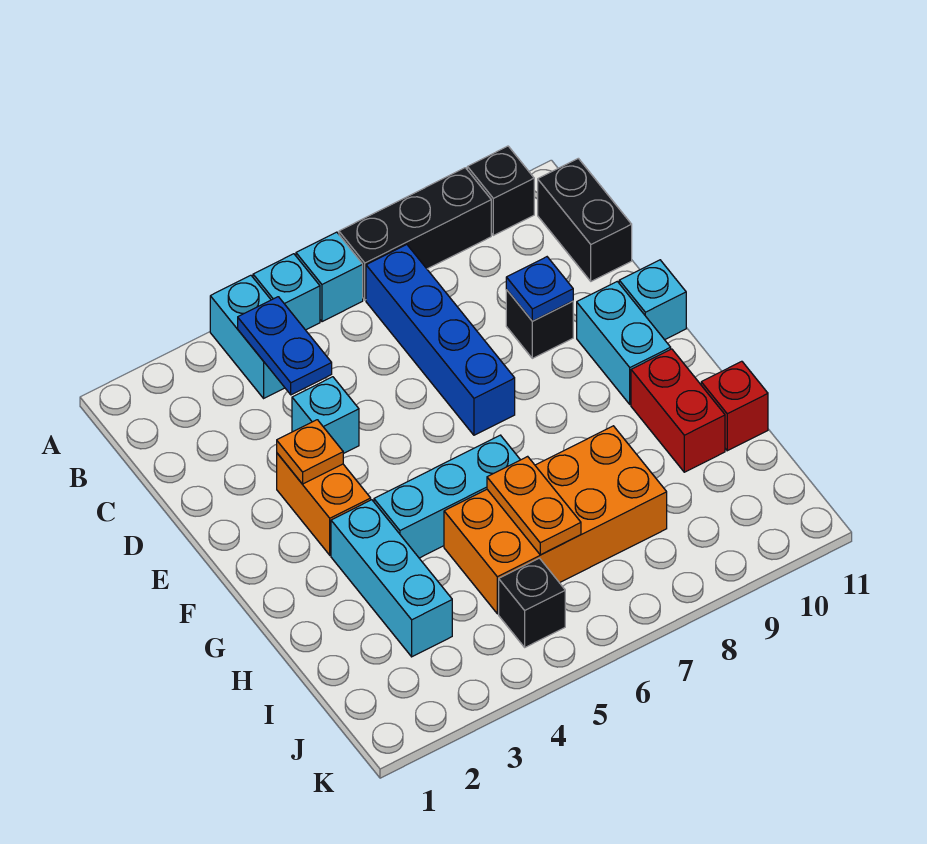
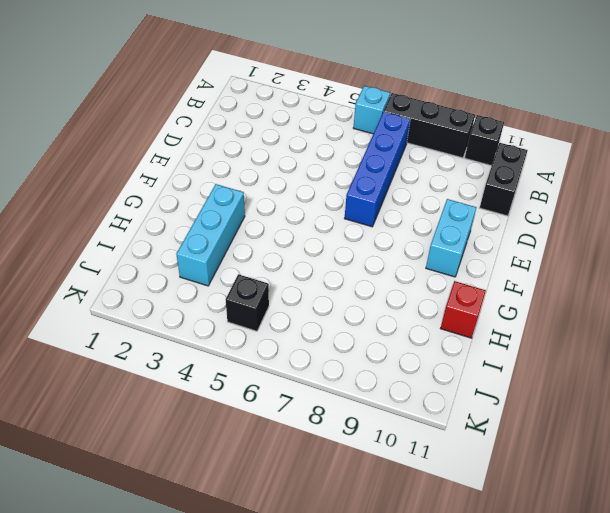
none -> cyan brick A4:B4 level 1
none -> cyan brick A5 level 1
none -> cyan brick D4 level 1

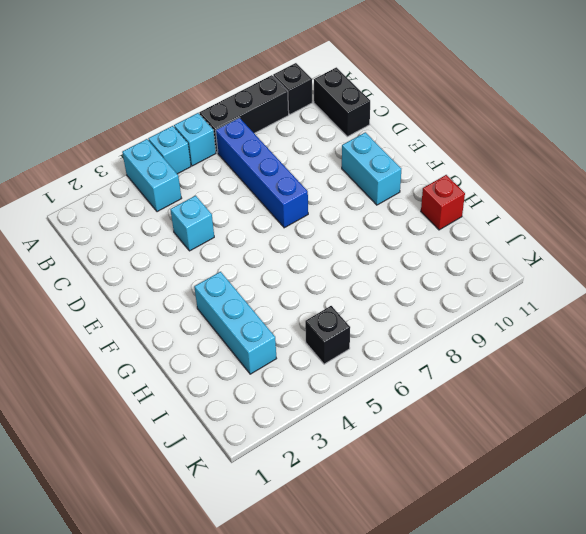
none -> black brick D9 level 1
none -> orange brick E3:F3 level 1
none -> cyan brick E11 level 1

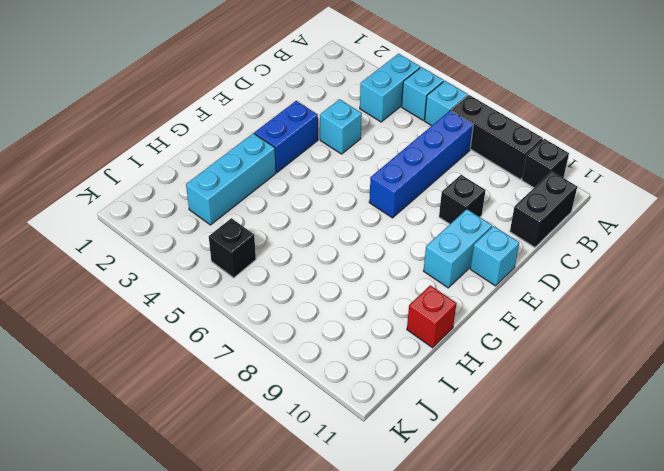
blue brick E3:F3 level 1 -> orange brick E3:F3 level 1
none -> cyan brick G4:G6 level 1
none -> red brick G10:H10 level 1
none -> orange brick H5:I8 level 1

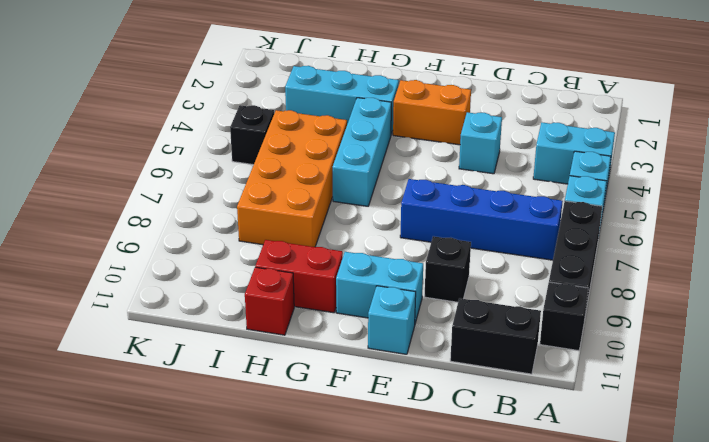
none -> blue plate B4:C4 level 2
none -> blue plate D9 level 2
none -> orange plate E3 level 2

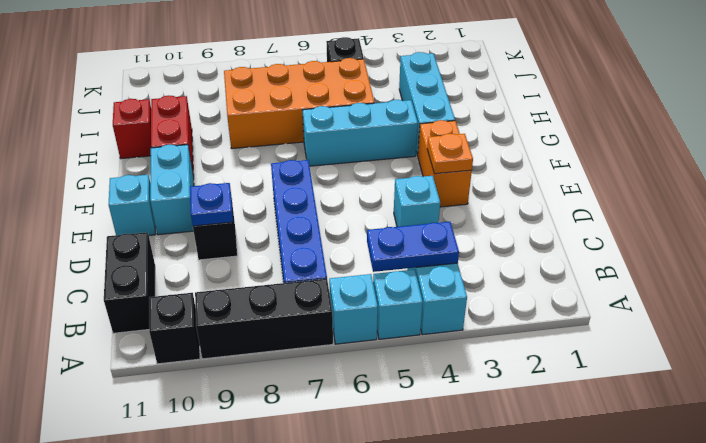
blue plate B4:B5 level 2 -> blue plate B4:C4 level 2
none -> orange plate H6:I6 level 2

